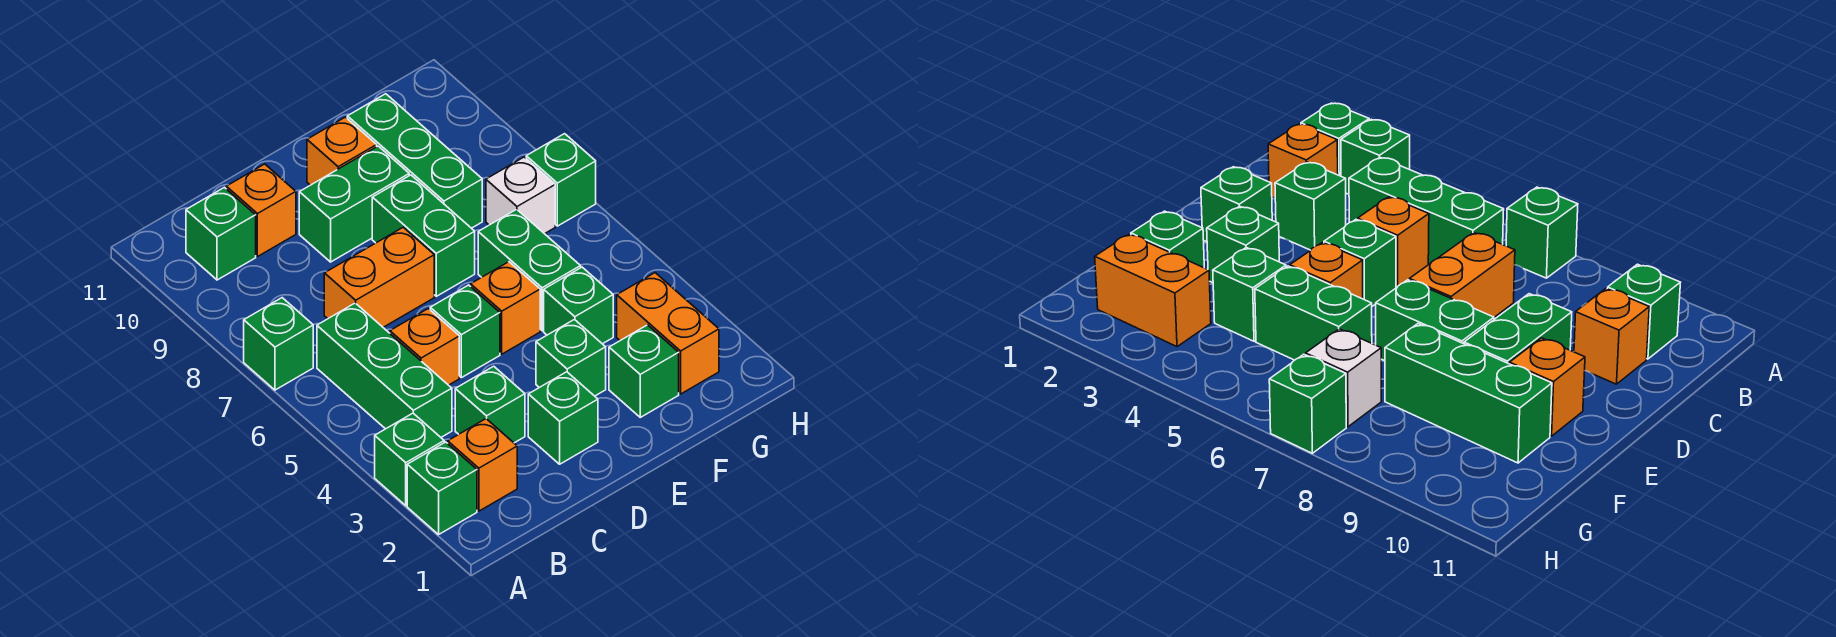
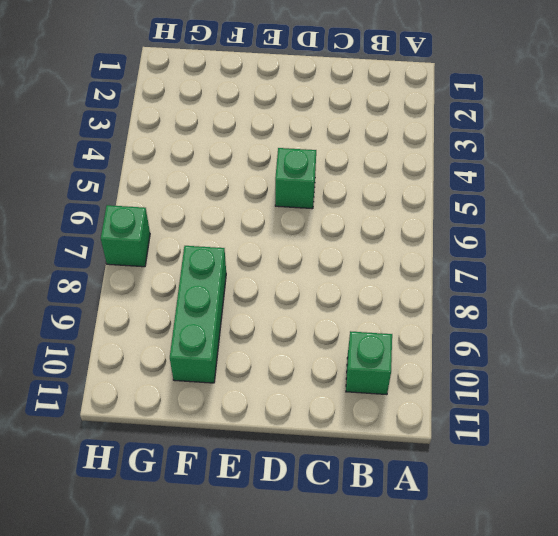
none -> green brick A2 level 1
none -> green brick A3 level 1
none -> green brick A7 level 1

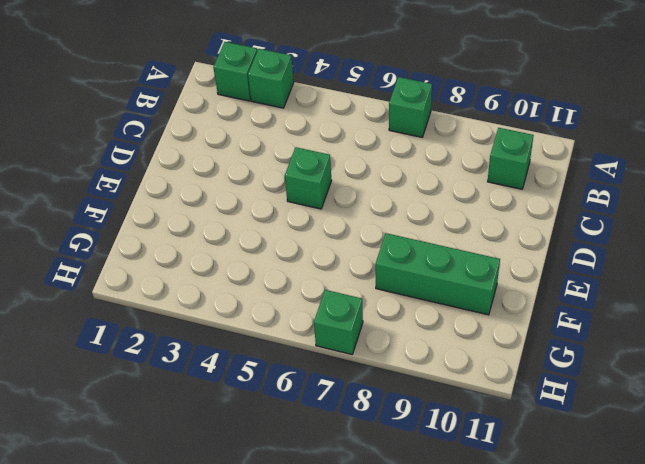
none -> orange brick B2 level 1
none -> green brick B4:B6 level 1
none -> green brick C3 level 1

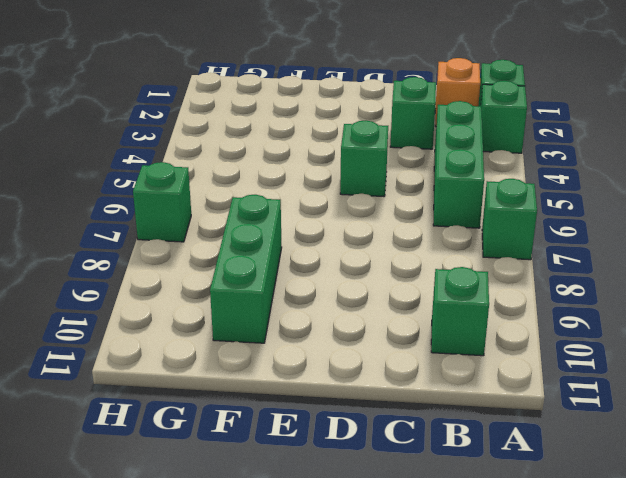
none -> orange brick C5 level 1
none -> orange brick C7:D7 level 1
none -> orange brick C10 level 1

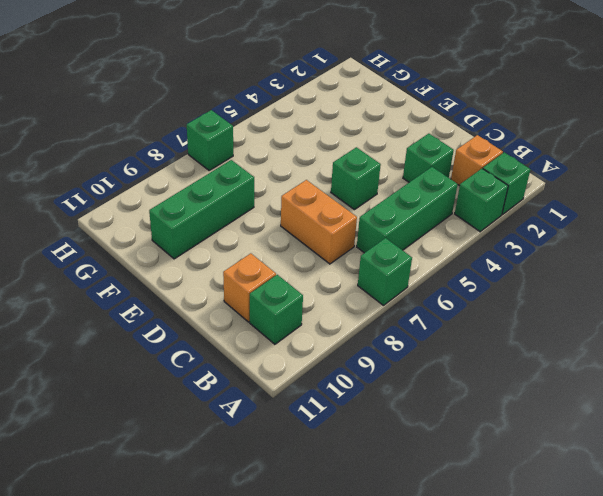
none -> orange brick C5 level 1
none -> green brick D2 level 1
none -> green brick D9:E9 level 1

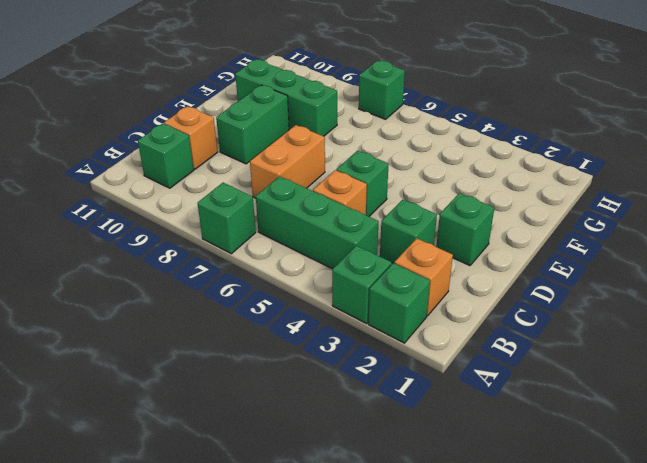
none -> green brick E3 level 1
none -> orange brick E5 level 1
none -> green brick E7:E8 level 1

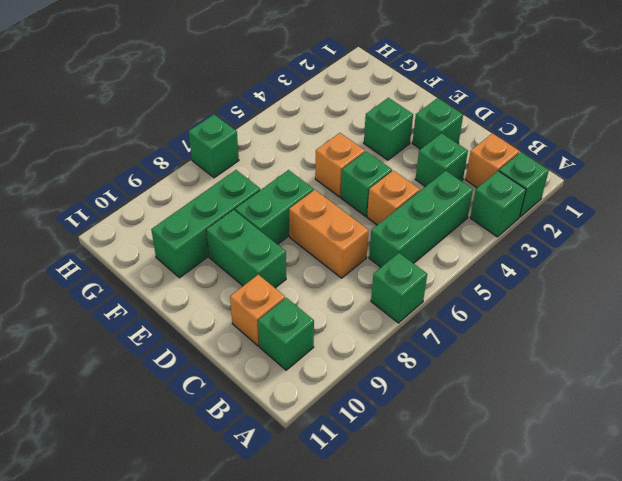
none -> orange brick E10 level 1
none -> green brick F2 level 1
none -> green brick F4 level 1

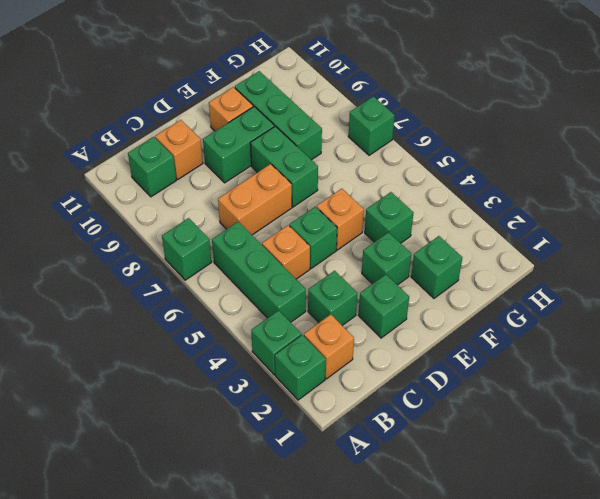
none -> green brick F5:F6 level 1
none -> orange brick G2:G3 level 1
none -> white brick G7 level 1

